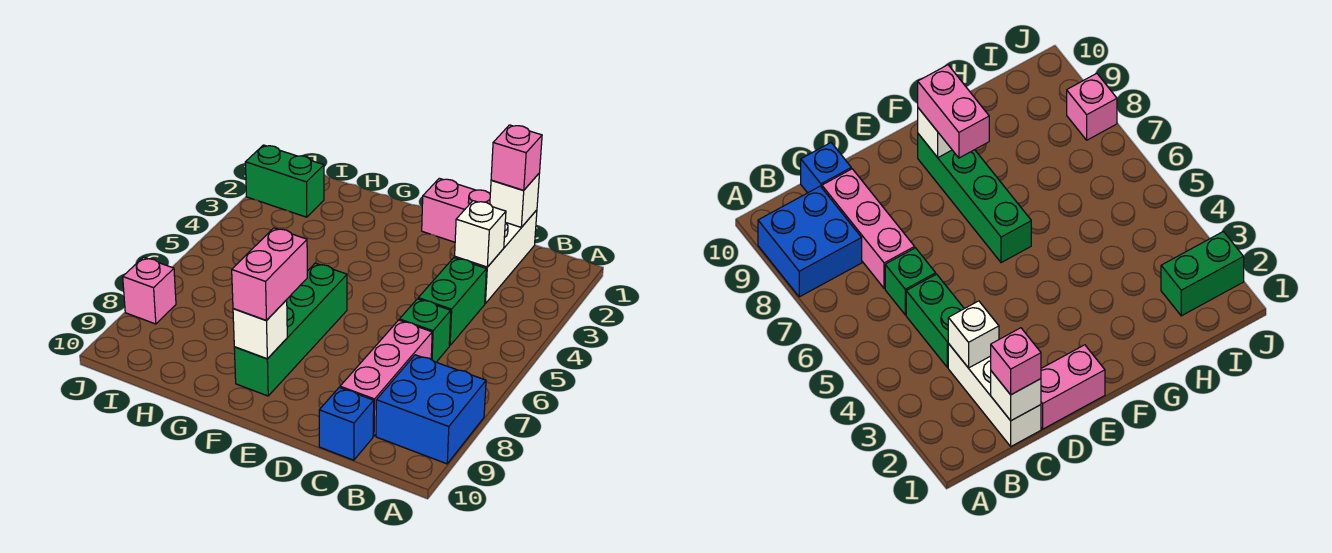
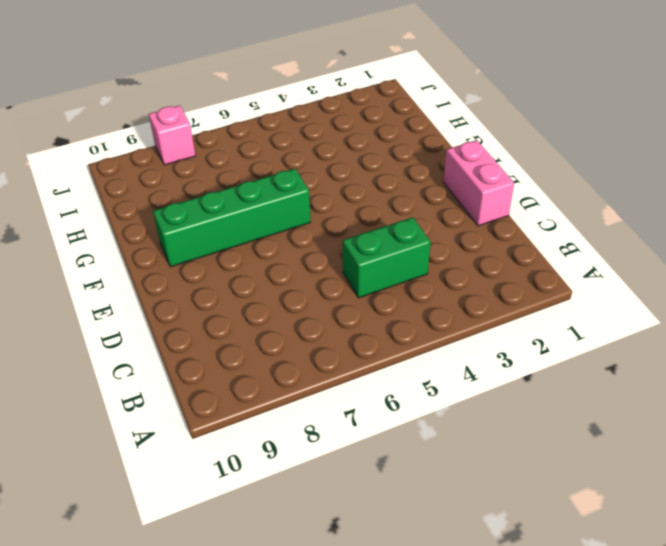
none -> blue brick A8:B9 level 1
none -> white brick C1:C3 level 1
none -> green brick C6 level 1

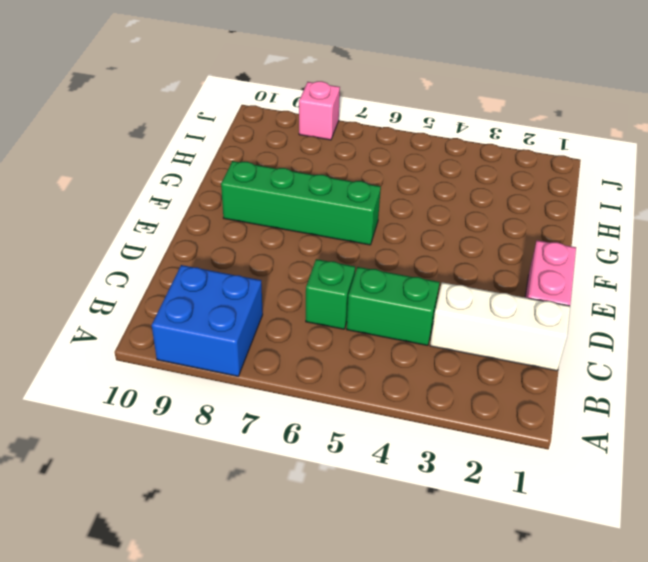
none -> pink brick C7:C9 level 1
none -> blue brick C10 level 1
none -> green brick I2:J2 level 1

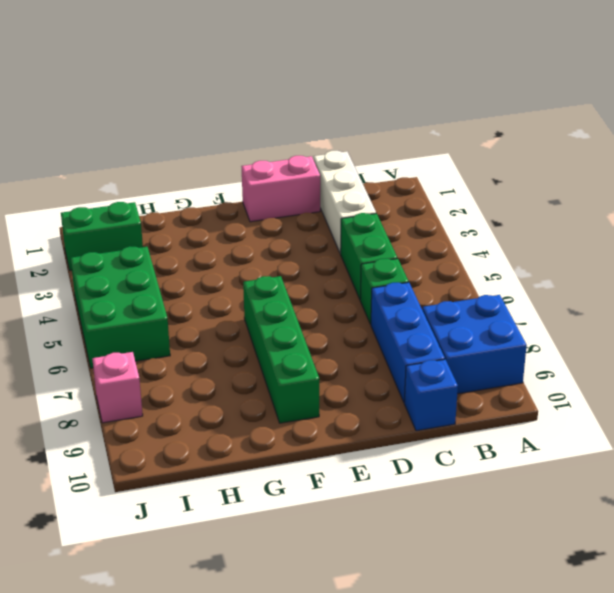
blue brick C7:C9 level 1 -> pink brick C7:C9 level 1
green brick I4:J6 level 1 -> none
none -> white brick C1 level 2
none -> white brick C3 level 2
none -> white brick F9 level 2

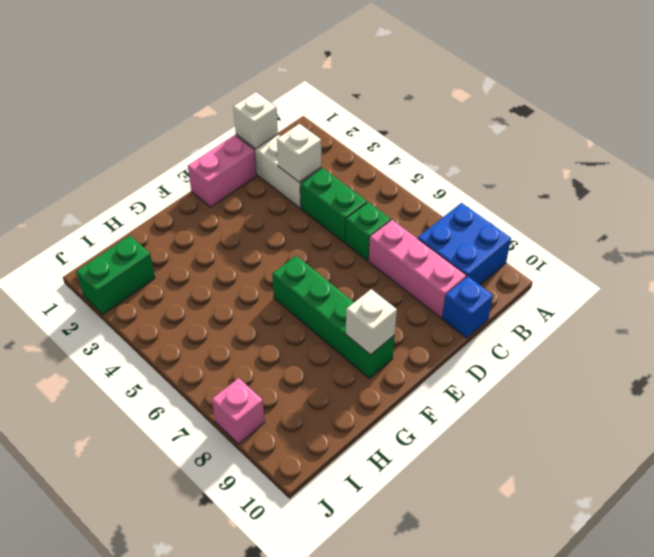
none -> pink brick C1 level 3
none -> pink brick F8:F9 level 3

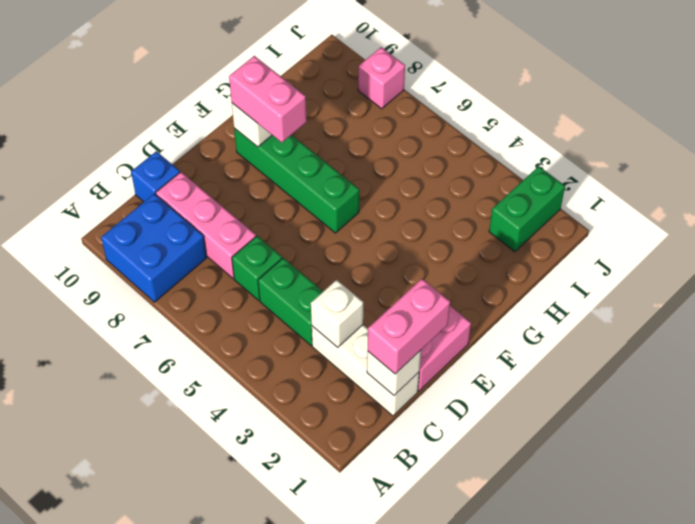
pink brick C1:D1 level 3 -> pink brick C1 level 3

